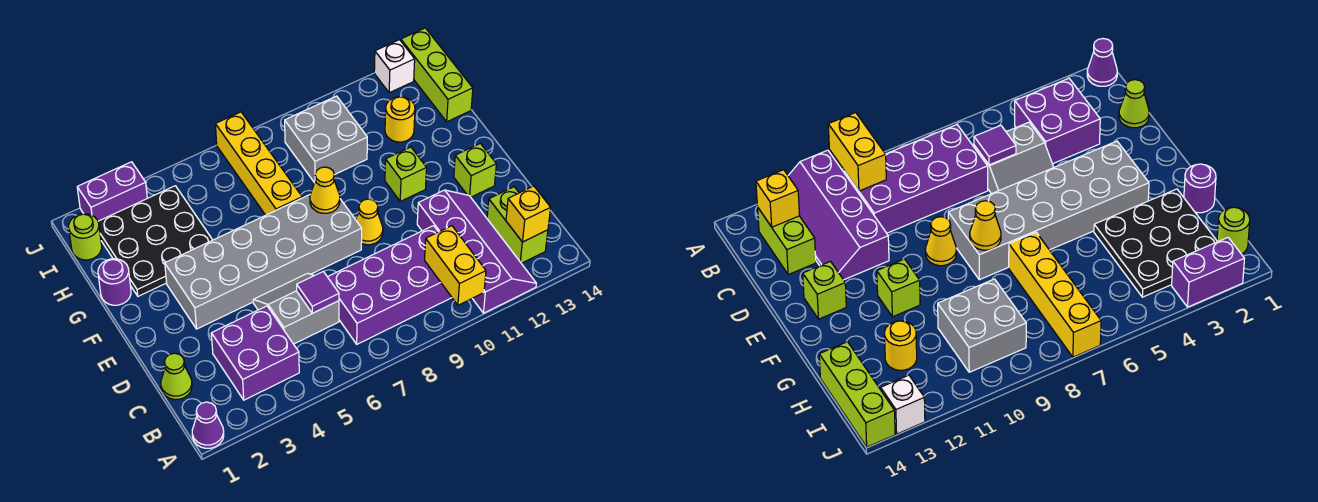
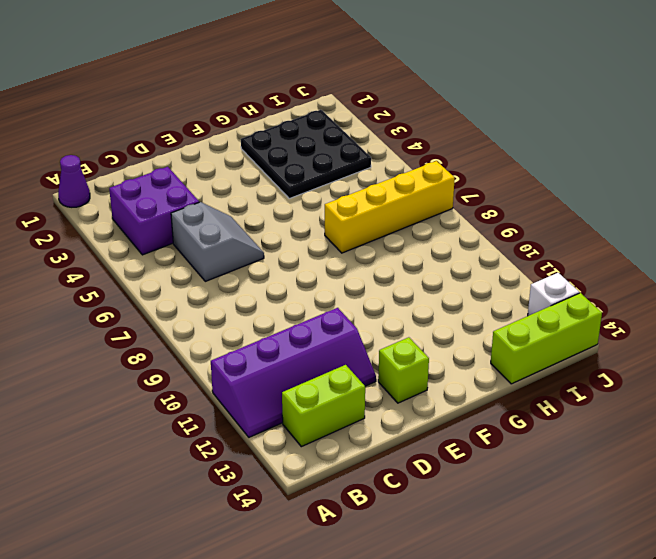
none -> purple brick B7:C10 level 1
none -> lime cone C1 level 1
none -> grey brick E3:F8 level 1

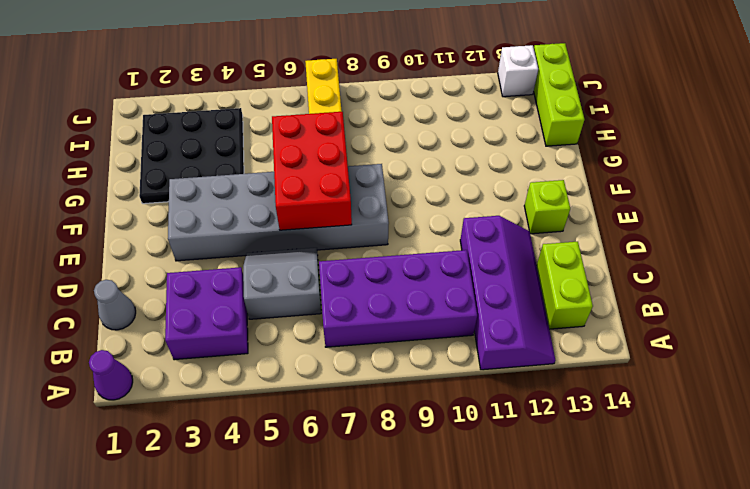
grey cone C1 level 1 -> lime cone C1 level 1
red brick E6:G7 level 2 -> none
none -> yellow cone E9 level 1
none -> lime brick F11 level 1
none -> purple round brick G1 level 1

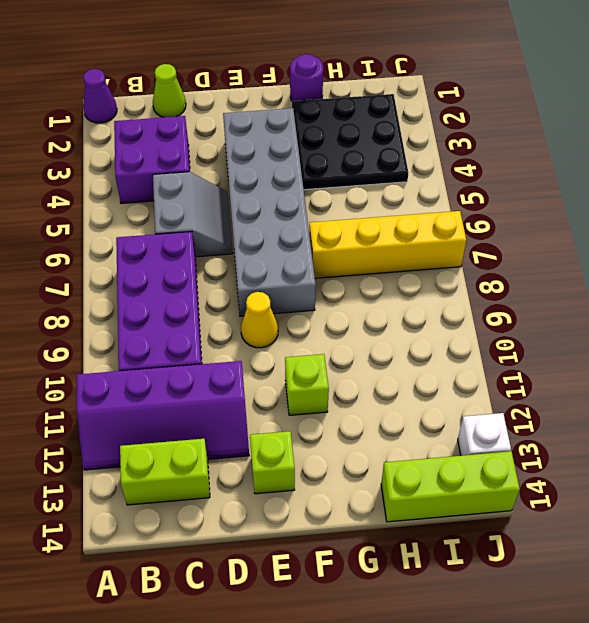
none -> grey brick H9:I10 level 1
none -> yellow round brick H12 level 1
none -> lime round brick I1 level 1

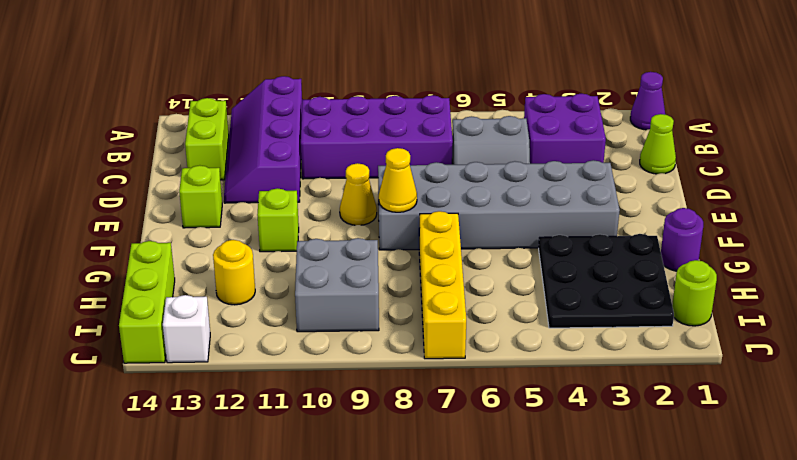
none -> purple brick J2:J3 level 1
none -> yellow brick A10:B10 level 2
none -> yellow brick B13 level 2

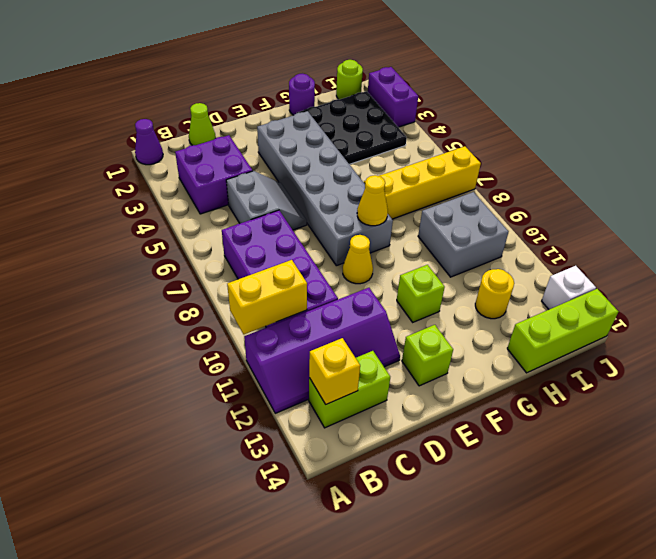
none -> purple tile C6 level 2

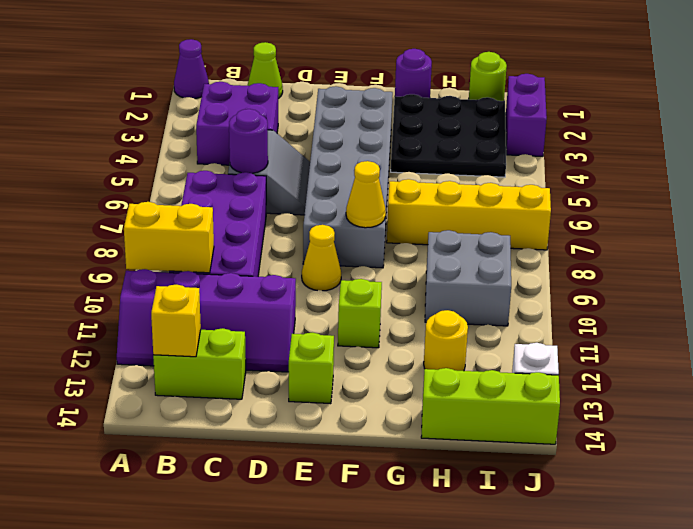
purple round brick C6 level 2 -> purple tile C6 level 2

